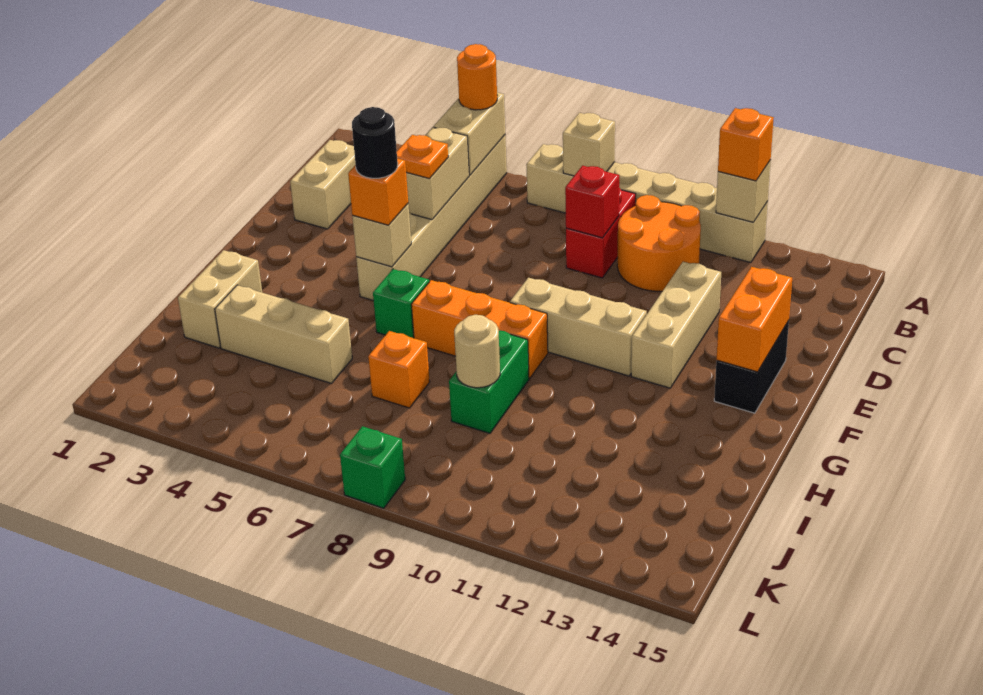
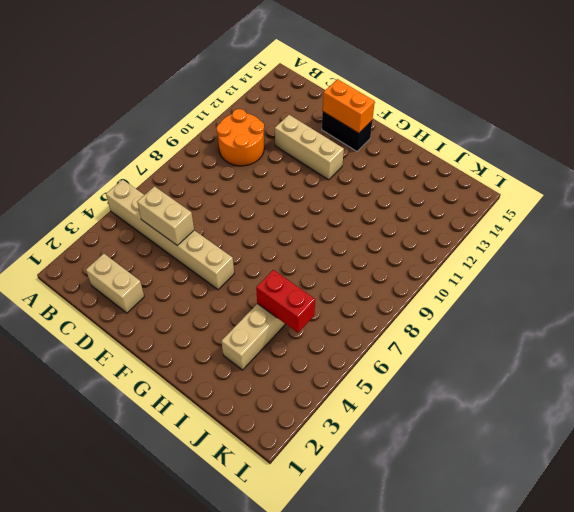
red brick I5:J5 level 2 -> red brick B9:C9 level 1
none -> tan brick A7:A12 level 1
none -> tan brick F9:F11 level 1
none -> green brick G6 level 1

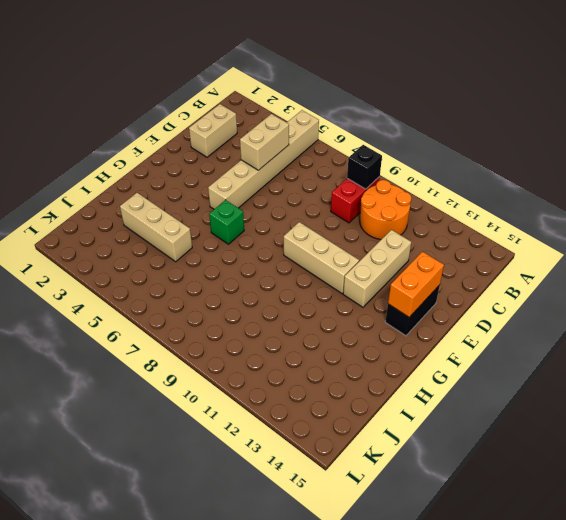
black brick B9 level 2 -> none
none -> tan brick A7:A12 level 1
none -> orange brick G7:G9 level 1
none -> tan brick H2:I2 level 1

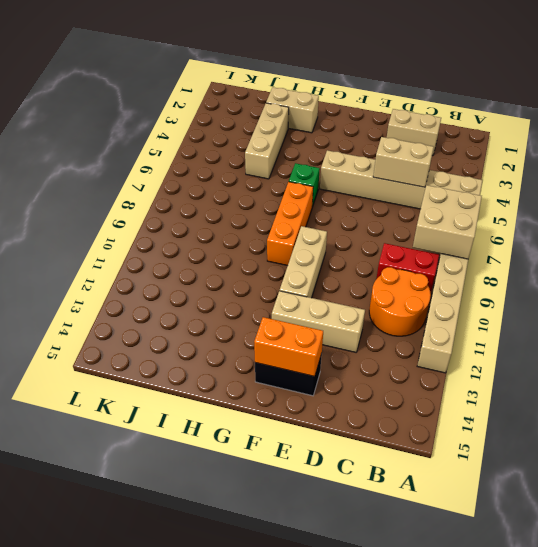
tan brick A7:B8 level 2 -> tan brick A8 level 2
none -> green brick H9:I9 level 1
none -> orange brick I7 level 1
none -> green brick L8 level 1

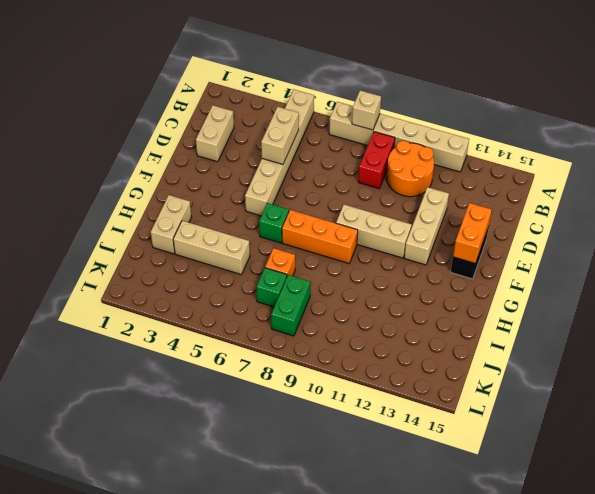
green brick J7 level 1 -> green brick L8 level 1
green brick J8:K8 level 1 -> green brick H9:I9 level 1
none -> tan brick A5:B5 level 2
none -> tan brick A12 level 2
none -> red brick C9 level 2

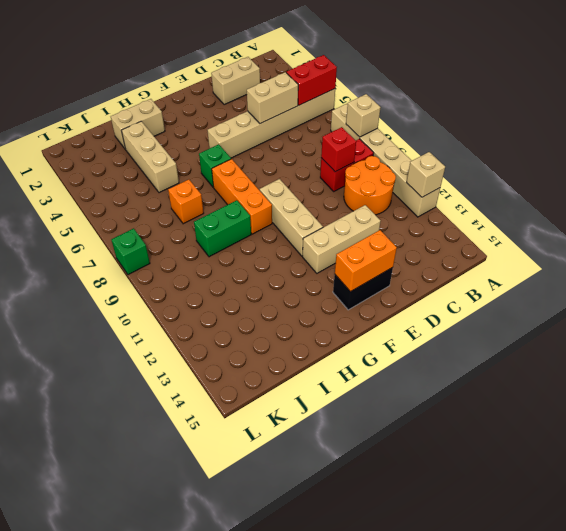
red brick A5:B5 level 2 -> tan brick A5:B5 level 2
none -> tan brick F5 level 2
none -> tan round brick I9 level 2
none -> orange round brick A5 level 3

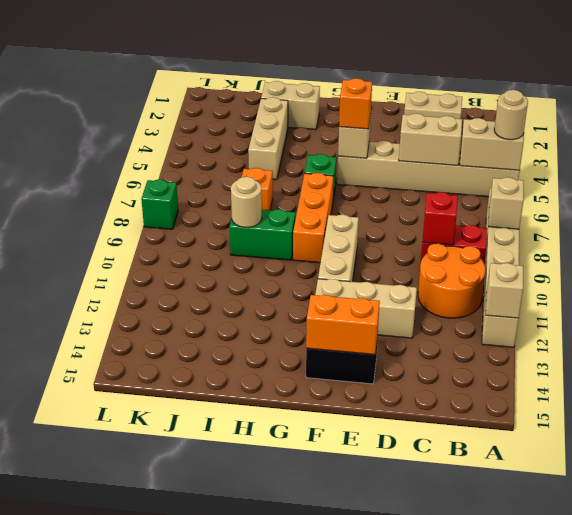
tan round brick A5 level 3 -> orange round brick A5 level 3
none -> orange brick A12 level 3
none -> orange plate D5 level 3
none -> black round brick F5 level 4

